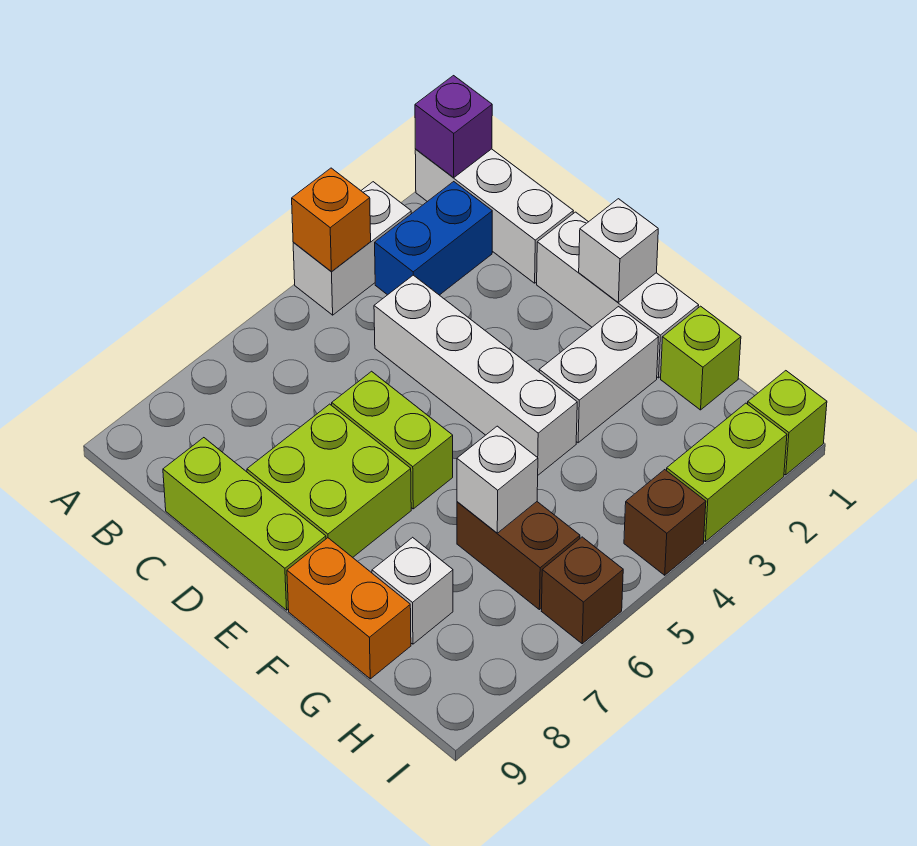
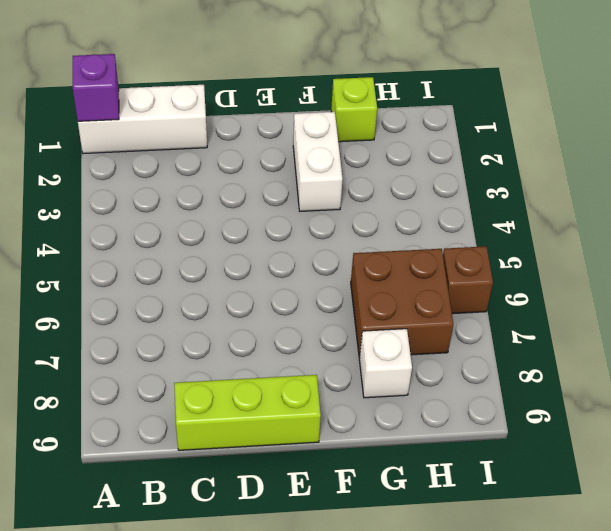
brown brick G6:H7 level 1 -> brown brick G6:H6 level 1
none -> white brick A3:A4 level 1
none -> blue brick B2:B3 level 1
none -> white brick C4:F4 level 1

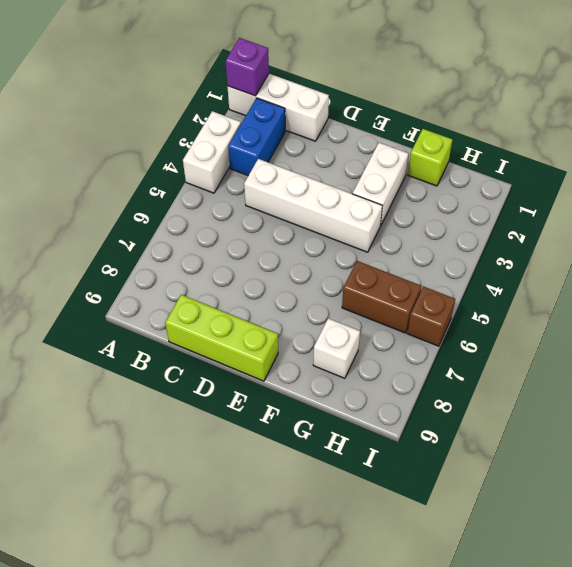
none -> white brick D1:F1 level 1
none -> lime brick D6:E6 level 1
none -> lime brick D7:E8 level 1

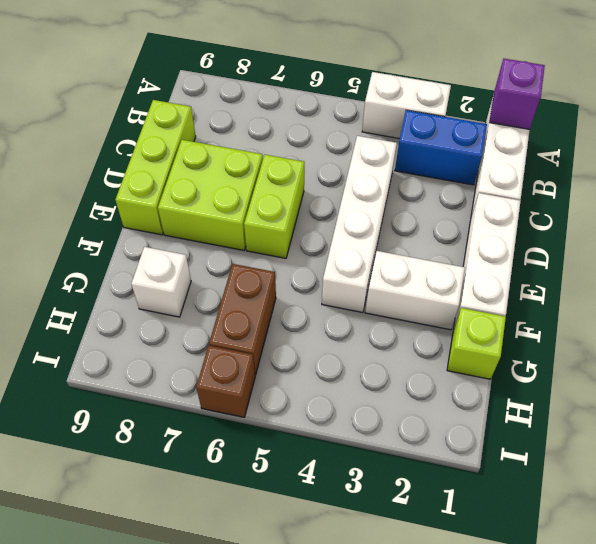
none -> orange brick F9:G9 level 1
none -> lime brick I1 level 1
none -> lime brick I2:I3 level 1

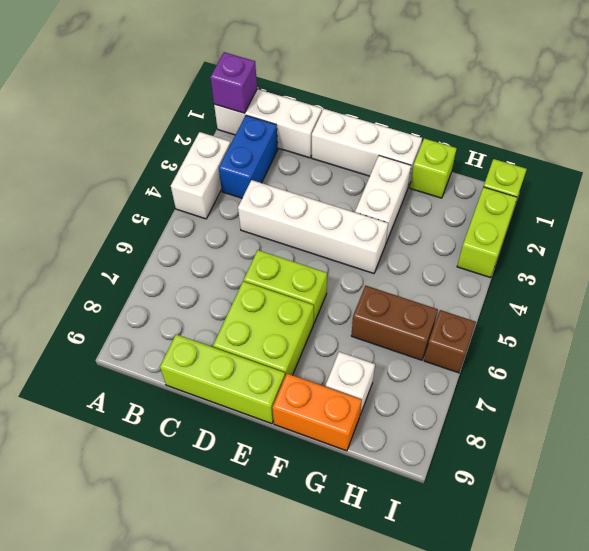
none -> brown brick I4 level 1
none -> orange brick A4 level 2
none -> white brick E1 level 2

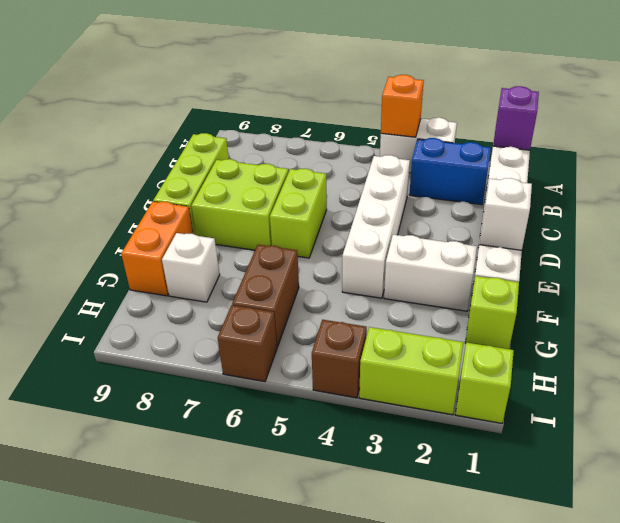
none -> white brick G6 level 2

